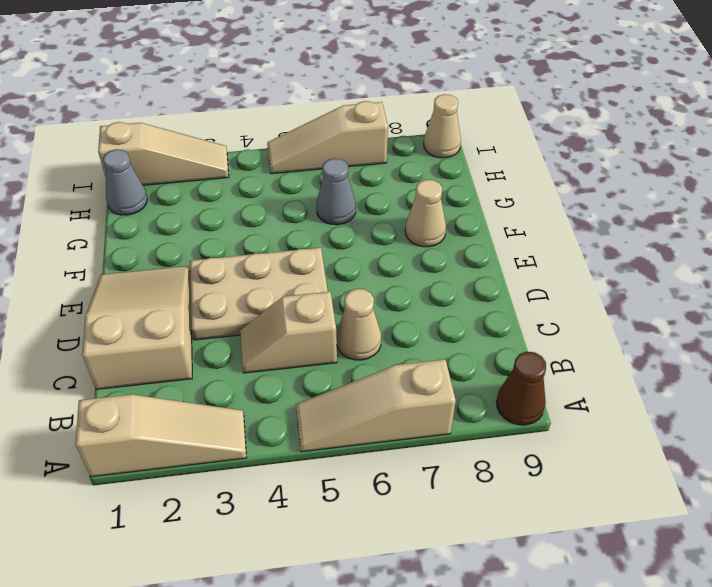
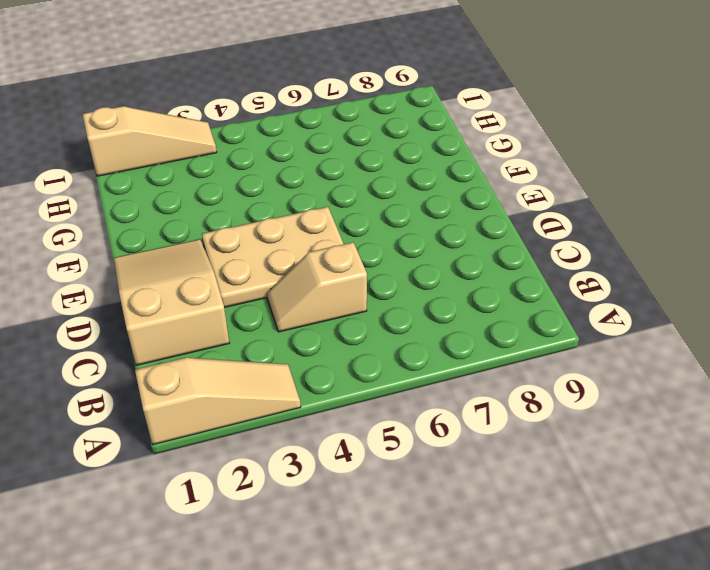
none -> tan slope A5:A7 level 1 top 7
none -> brown cone A9 level 1
none -> tan cone C6 level 1

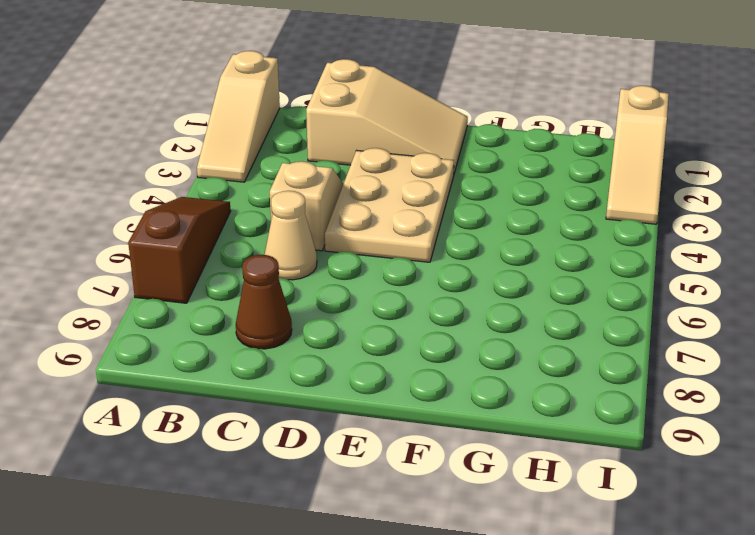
brown slope A5:A7 level 1 top 7 -> tan slope A5:A7 level 1 top 7
brown cone C8 level 1 -> brown cone A9 level 1
none -> tan cone F8 level 1
none -> grey cone G6 level 1
none -> grey cone H1 level 1

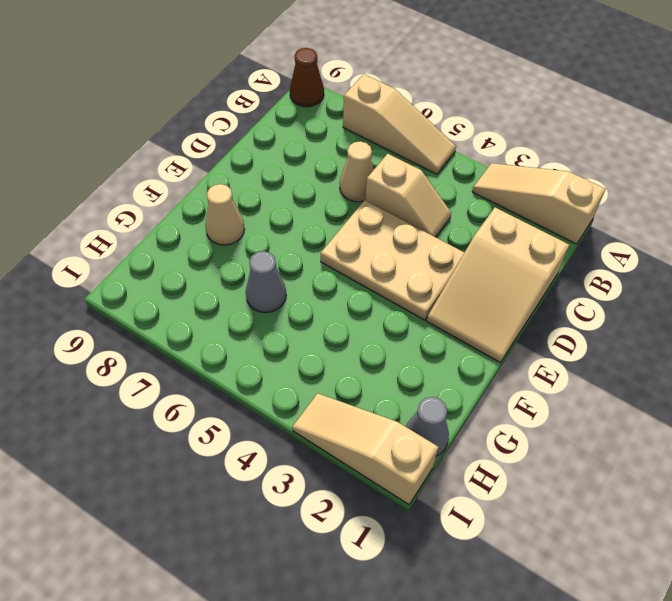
none -> tan slope I5:I7 level 1 top 7
none -> tan cone I9 level 1

